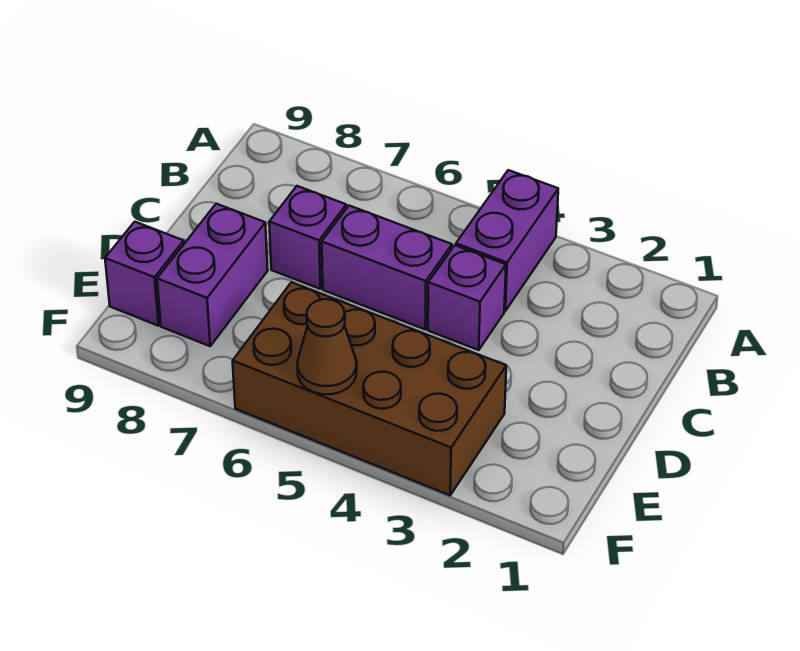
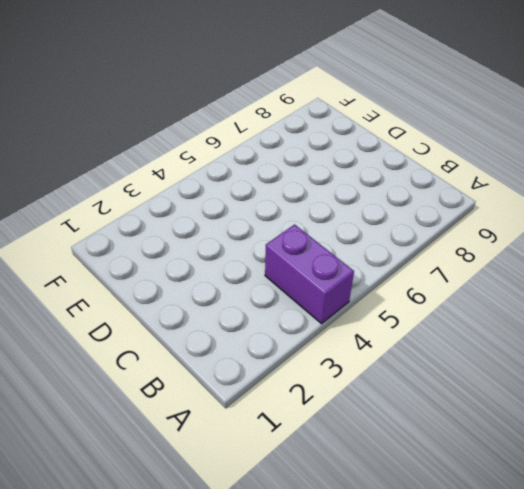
none -> purple brick C4 level 1
none -> purple brick C5:C6 level 1

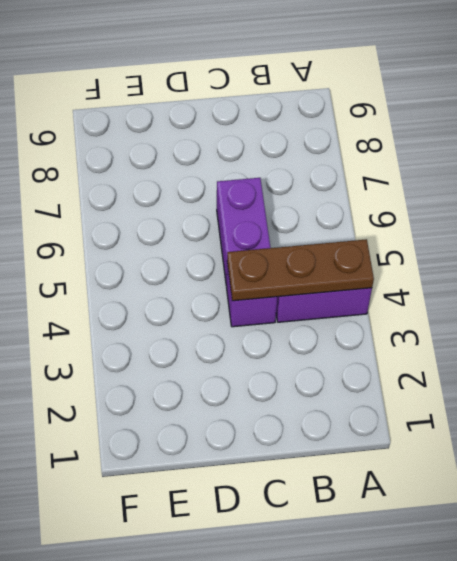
brown plate A4:C4 level 2 -> none
none -> purple brick C7 level 1
none -> purple brick D8:E8 level 1

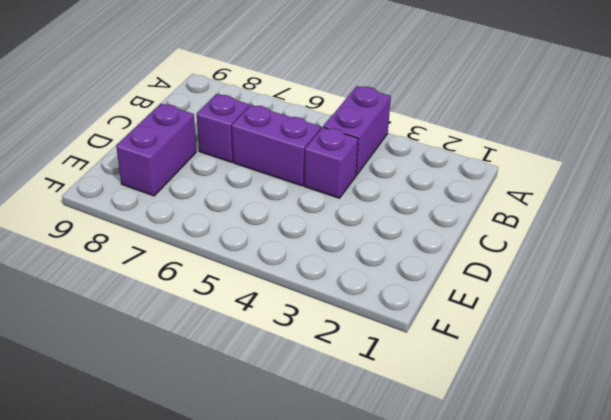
none -> brown brick E3:F6 level 1
none -> purple brick E9 level 1

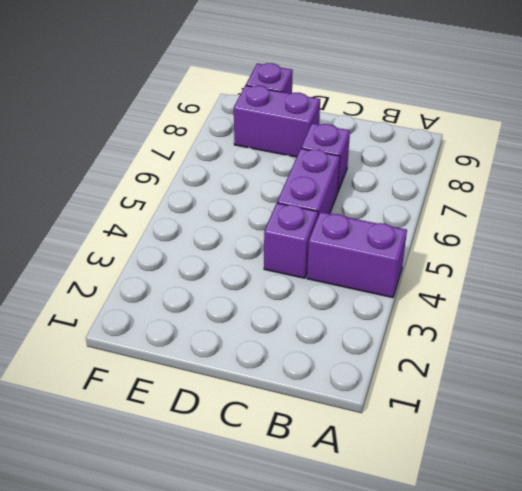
none -> brown brick E3:F6 level 1
none -> brown cone F5 level 2

